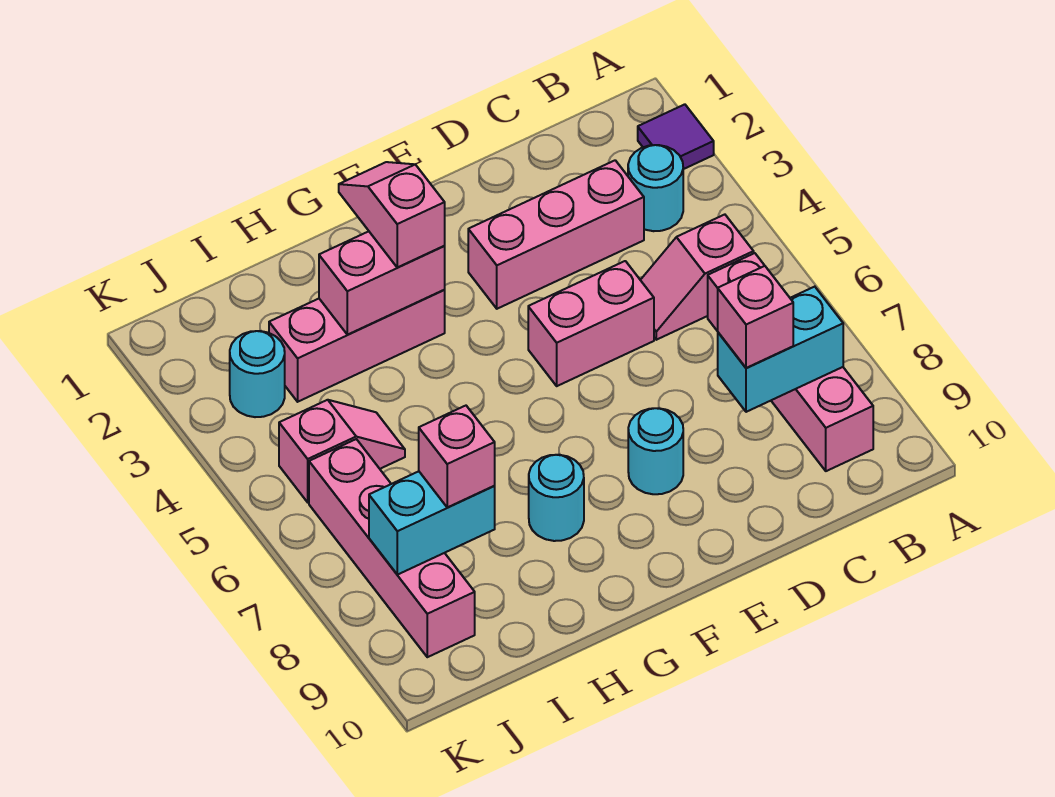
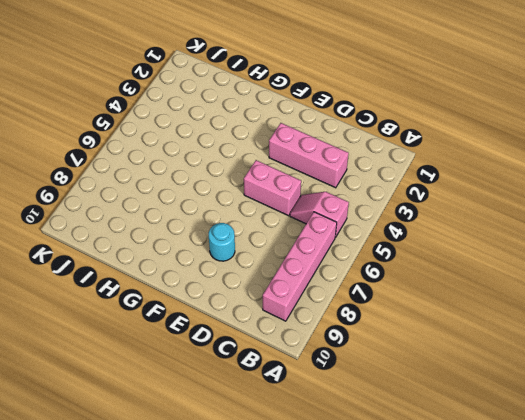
none -> purple tile A2 level 1
none -> cyan round brick B3 level 1
none -> pink brick G3:I3 level 1

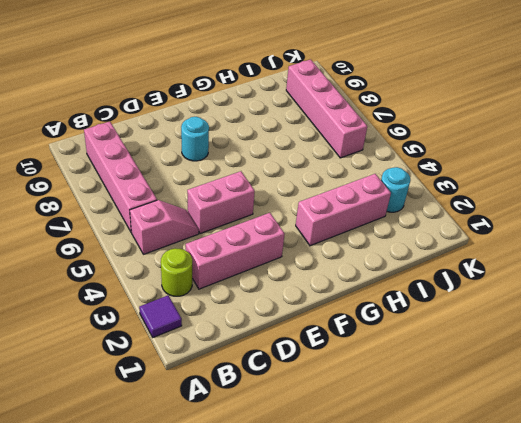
lime round brick B3 level 1 -> cyan round brick B3 level 1
none -> cyan round brick G8 level 1
none -> pink slope I5:J5 level 1 top J
none -> cyan brick B8:C8 level 2

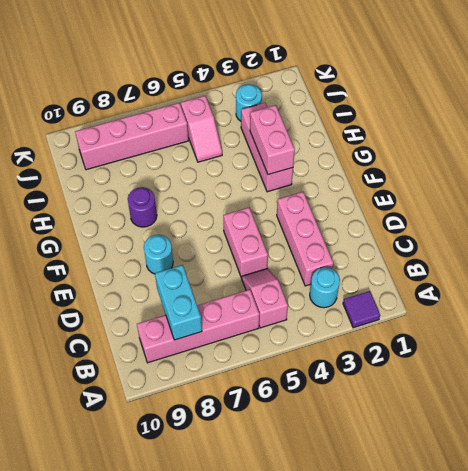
purple round brick G8 level 1 -> cyan round brick G8 level 1
none -> cyan brick I8:J8 level 2
none -> pink brick C8 level 3
none -> pink slope G2:G3 level 3 top 3

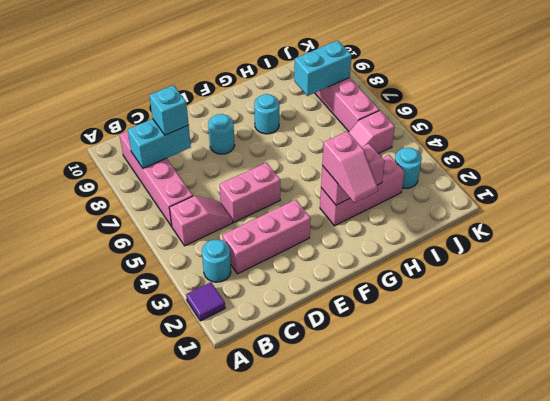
cyan brick C8 level 3 -> pink brick C8 level 3
none -> pink brick I8 level 3

